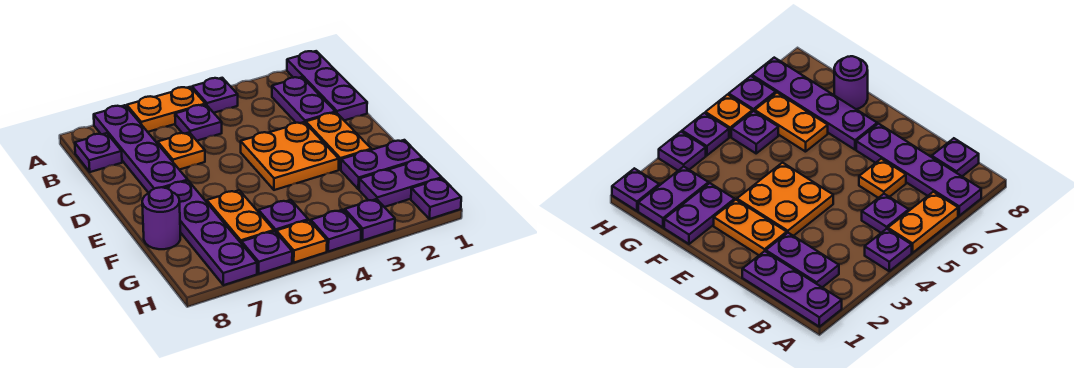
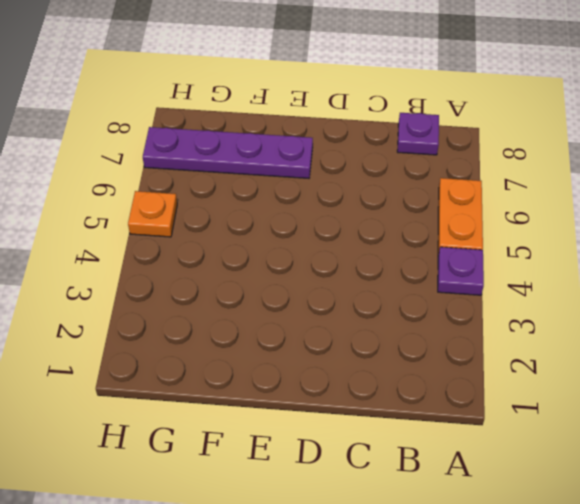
none -> purple plate A1:C1 level 1
none -> purple plate A7:D7 level 1
none -> purple plate B2:C2 level 1

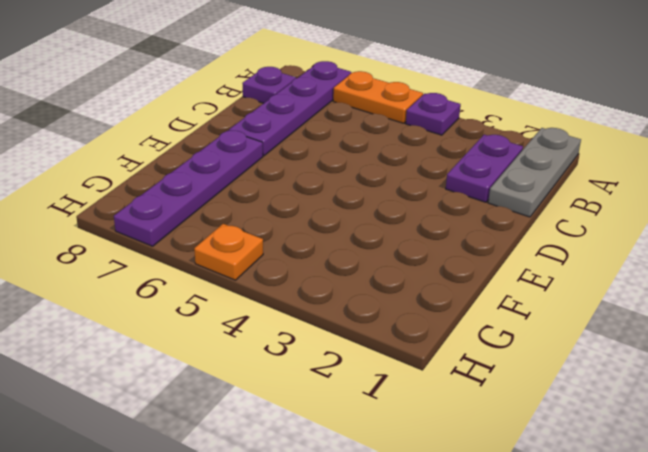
grey plate A1:C1 level 1 -> purple plate A1:C1 level 1
none -> purple plate B5 level 1
none -> orange plate C6 level 1
none -> orange plate D2:E2 level 1

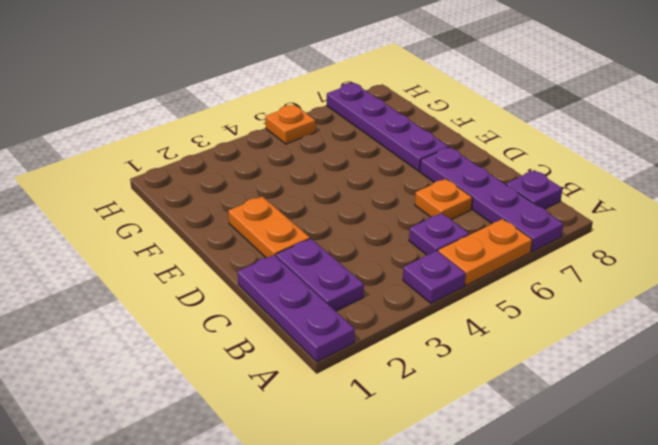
none -> orange plate D3:E4 level 1
none -> purple plate F1:F2 level 1
none -> orange plate F6:G6 level 1

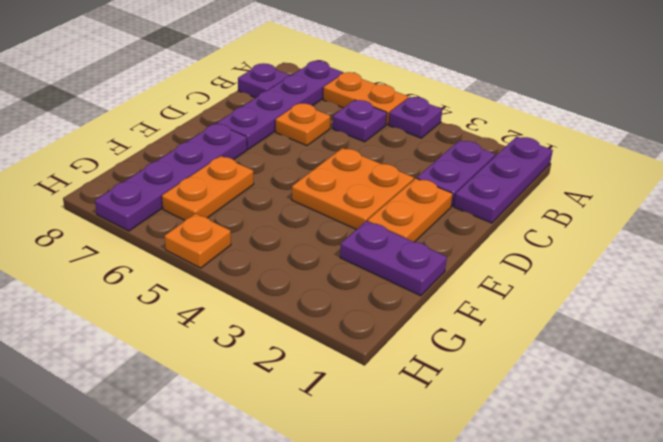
none -> purple round brick F8 level 1
none -> purple plate G1:G2 level 1
none -> purple plate G5 level 1

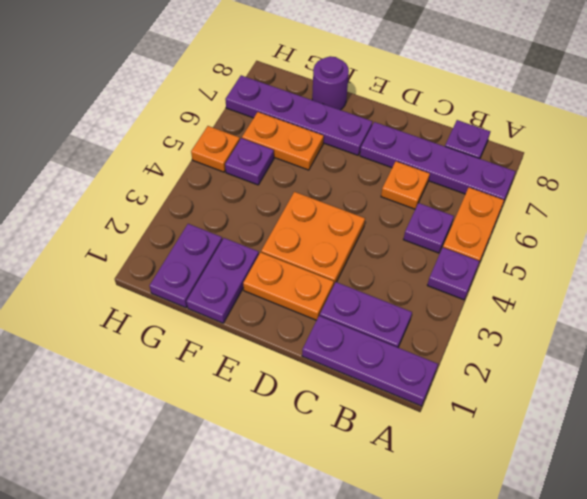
none -> purple plate H1 level 1
none -> purple plate H3 level 1
none -> purple plate H4 level 1

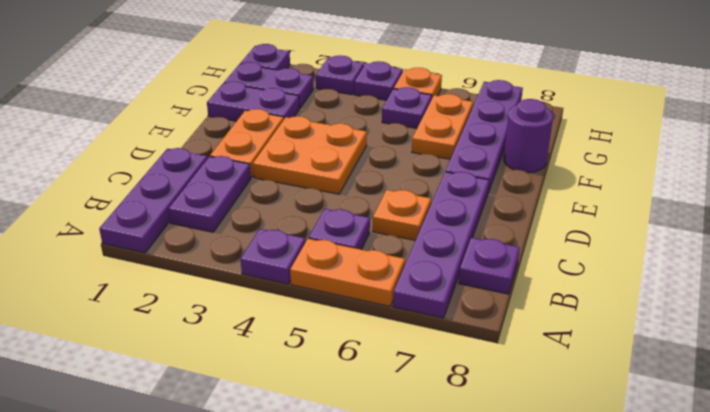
none -> purple plate H6 level 1

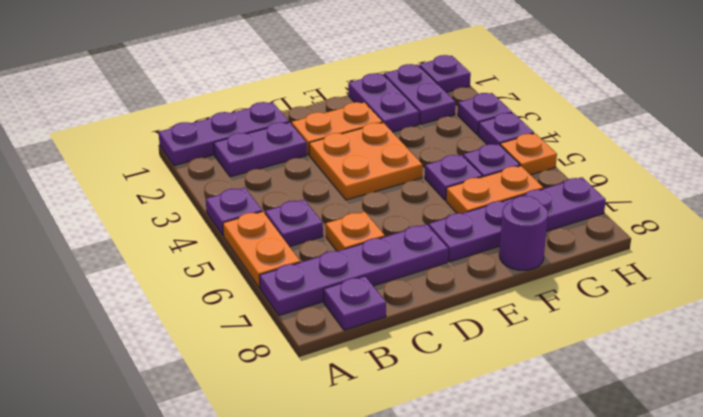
purple plate F5 level 1 -> purple plate H6 level 1

